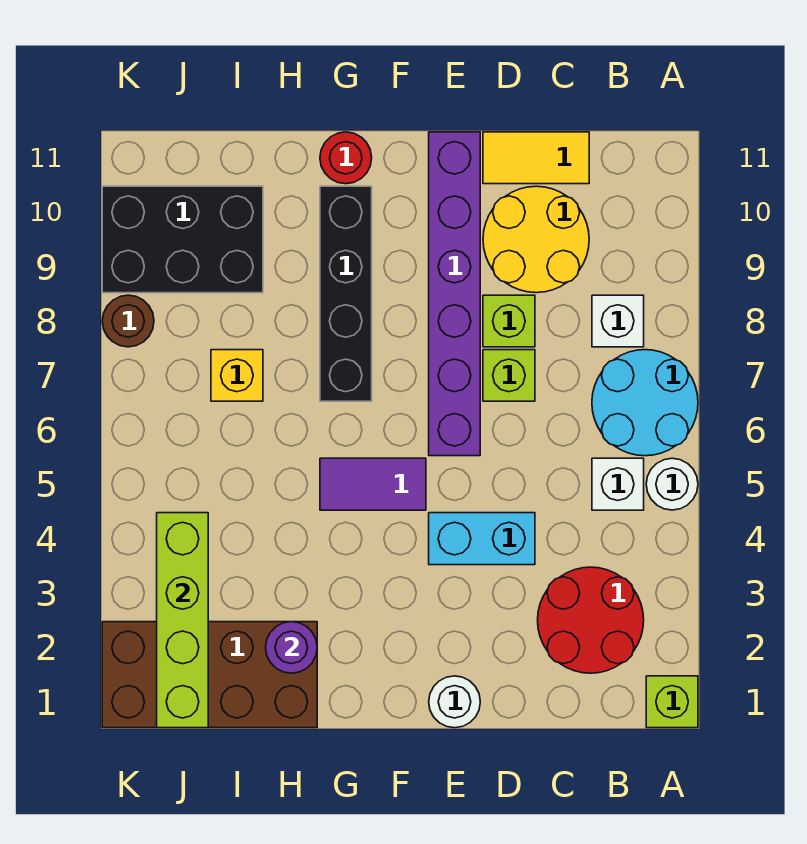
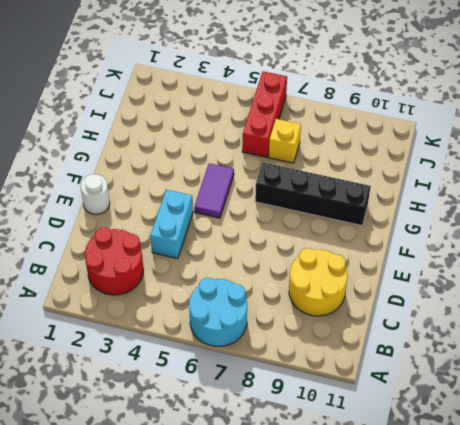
red brick I6:K6 level 1 -> none
none -> lime brick A1 level 1
none -> white round brick A5 level 1
none -> white brick B5 level 1

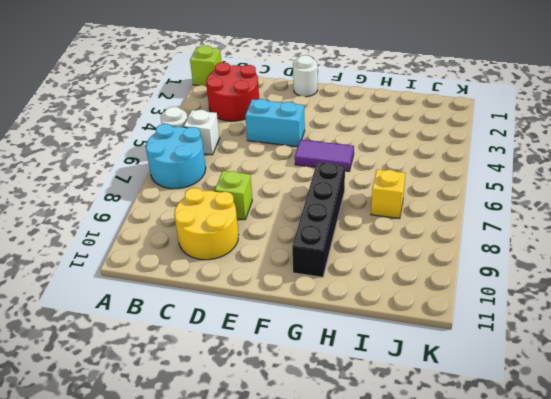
none -> white brick B8 level 1
none -> yellow tile C11:D11 level 1
none -> lime brick D7 level 1

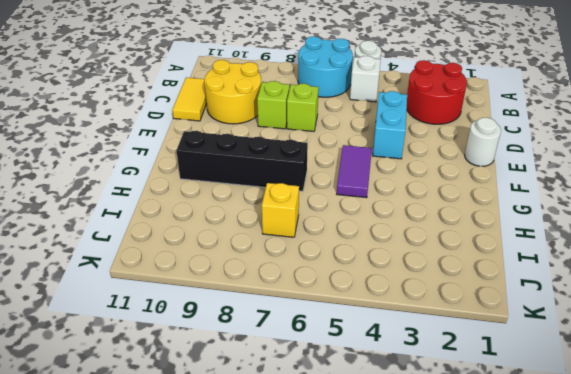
none -> lime brick A1 level 1
none -> white brick B8 level 1
none -> purple brick E6:E11 level 1

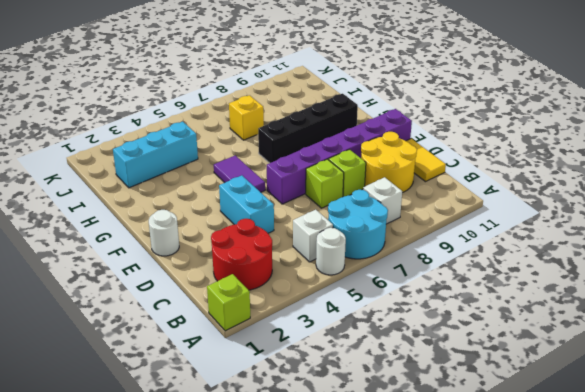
cyan brick I2:I4 level 1 -> brown brick H1:K2 level 1
none -> red round brick G11 level 1
none -> black brick I9:K10 level 1
none -> brown round brick K8 level 1

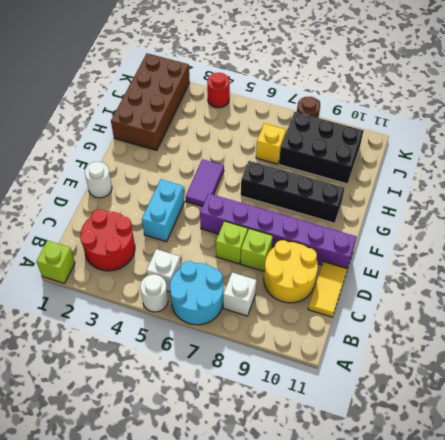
black brick I8:J10 level 1 -> black brick I9:K10 level 1
red round brick K4 level 1 -> red round brick G11 level 1
none -> purple round brick H2 level 2
none -> lime brick J1:J4 level 2

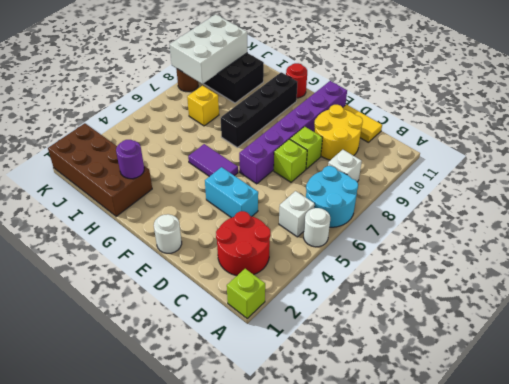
white brick J8:K10 level 2 -> none
none -> lime brick J1:J4 level 2

